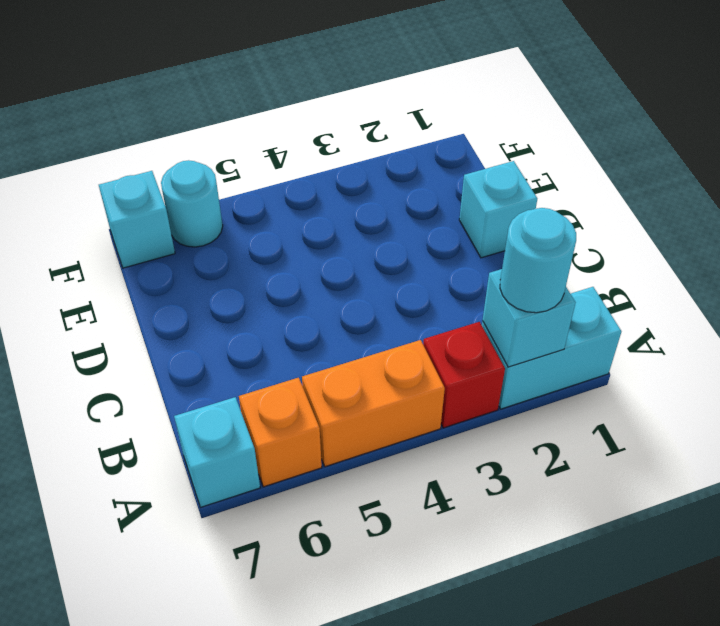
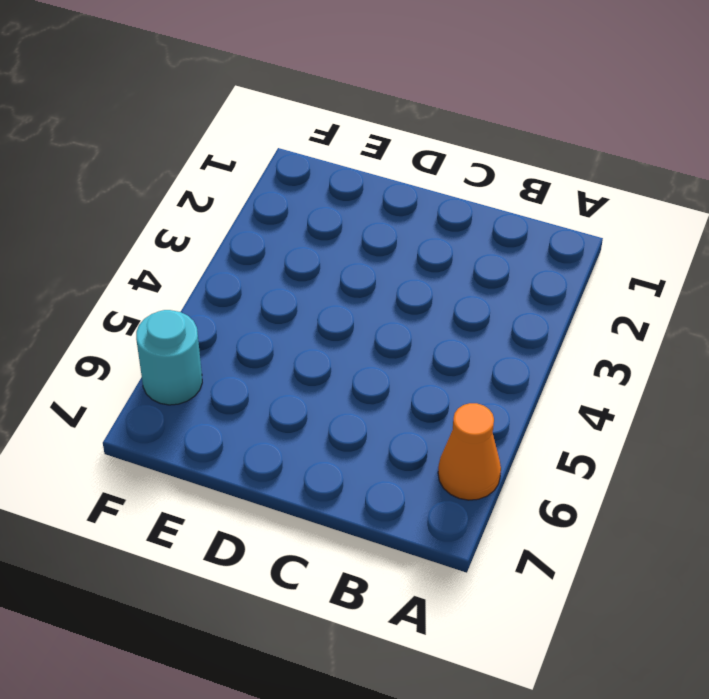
orange cone A6 level 1 -> orange brick A6 level 1
none -> cyan brick A1:A2 level 1
none -> red brick A3 level 1

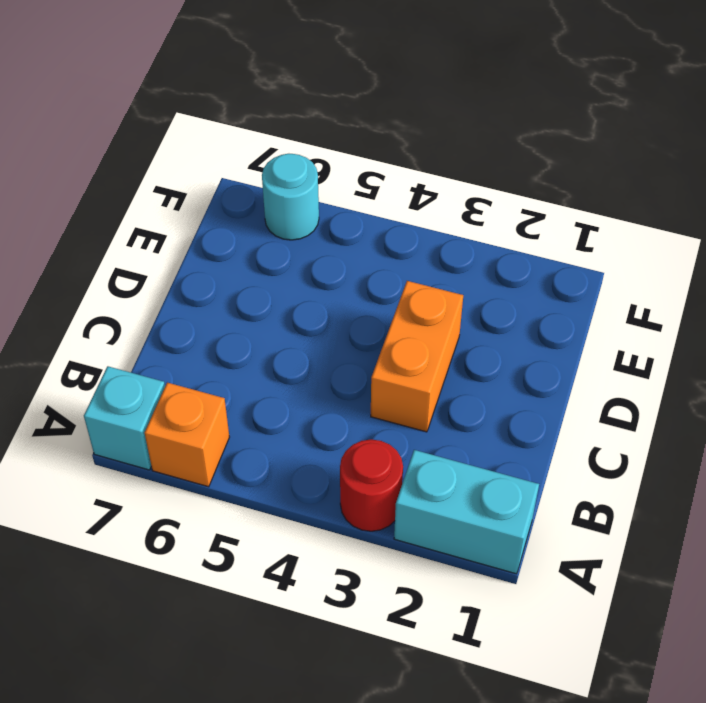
red round brick A3 level 1 -> red brick A3 level 1
orange brick C3:D3 level 1 -> orange brick A4:A5 level 1
none -> cyan brick D1 level 1
none -> cyan brick F7 level 1

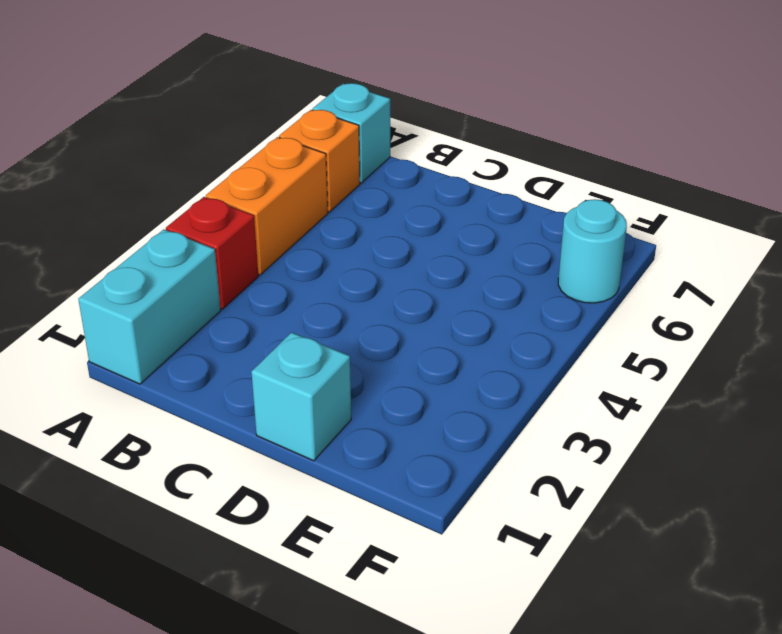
none -> cyan brick F7 level 1
none -> cyan brick A2 level 2

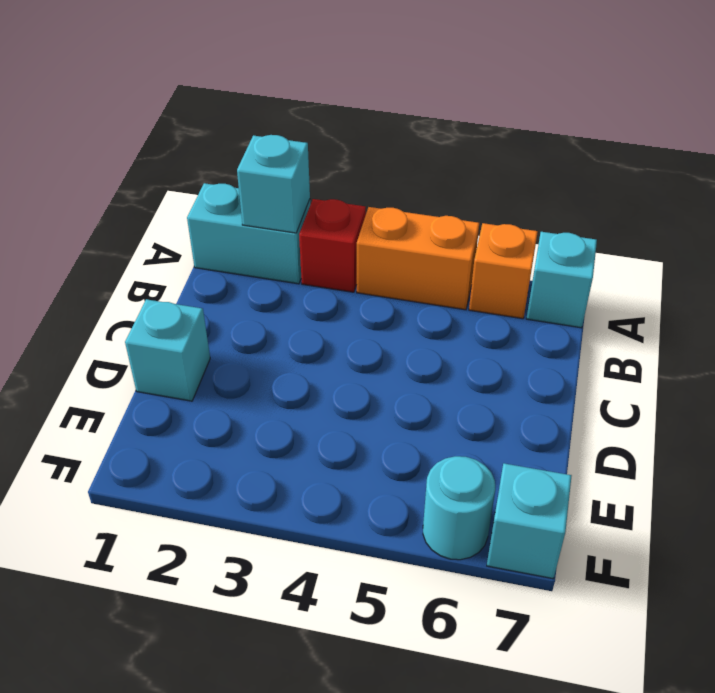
none -> cyan round brick A2 level 3

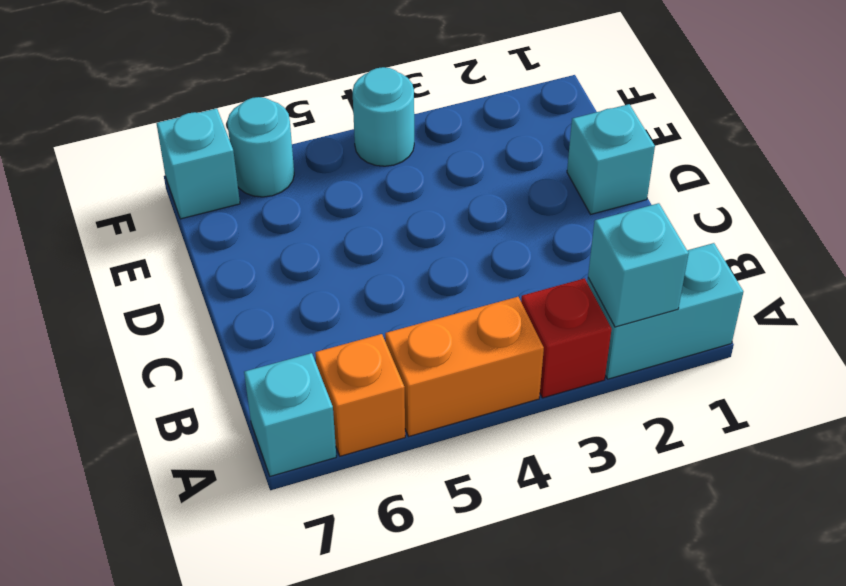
cyan round brick F4 level 1 -> cyan round brick A2 level 3

